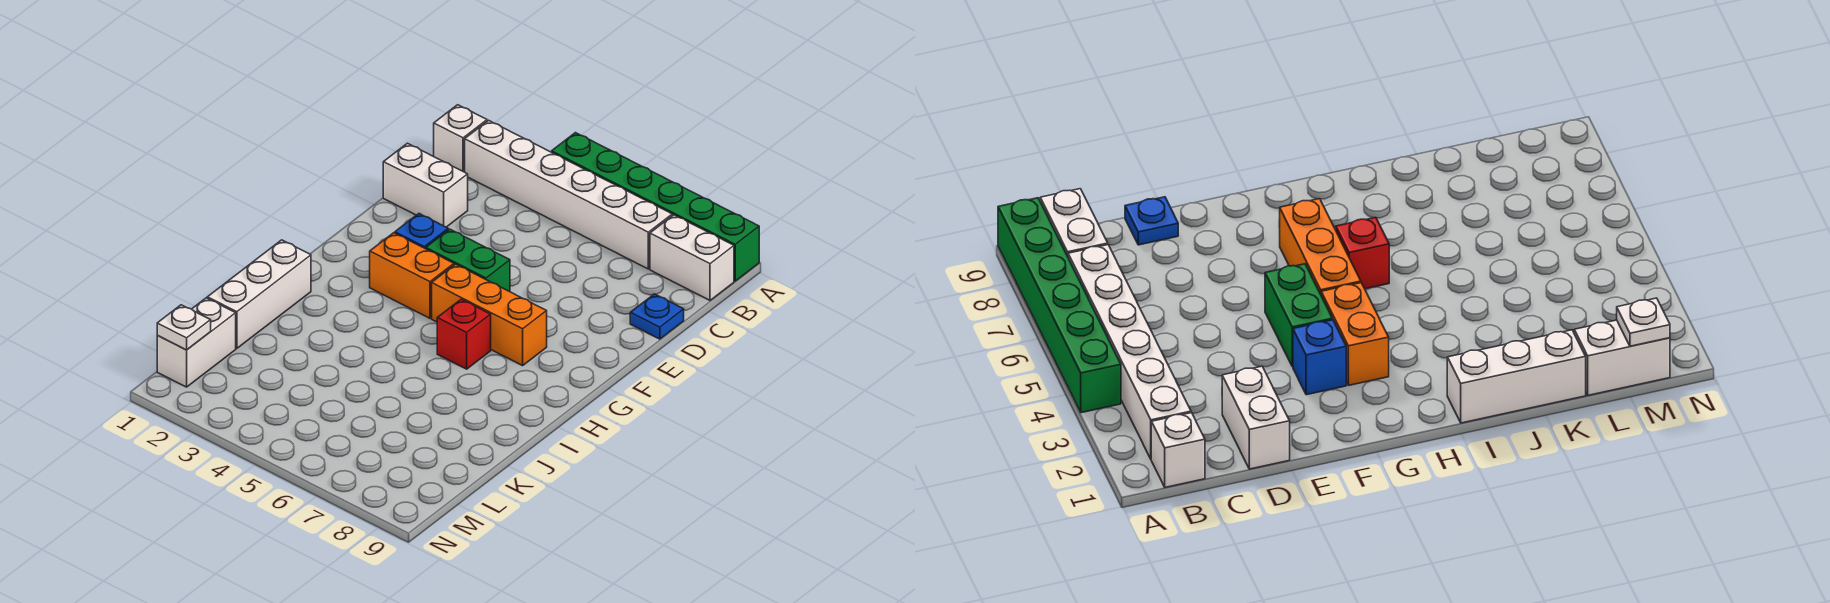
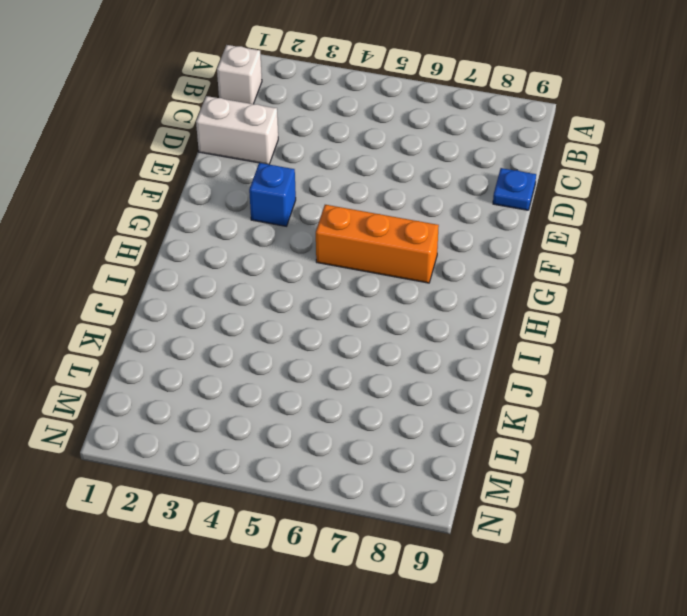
none -> green brick A4:A9 level 1
none -> white brick B2:B7 level 1
none -> white brick B8:B9 level 1

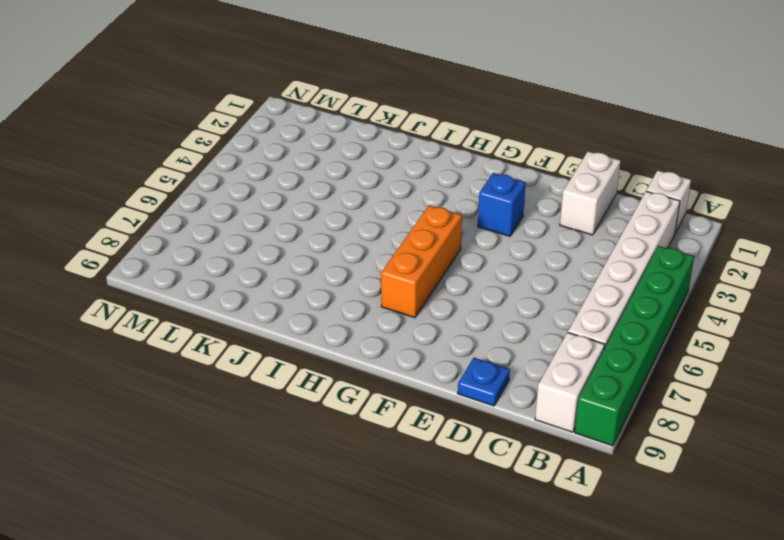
none -> green brick F4:F5 level 1
none -> orange brick G3:G4 level 1
none -> red brick H6 level 1

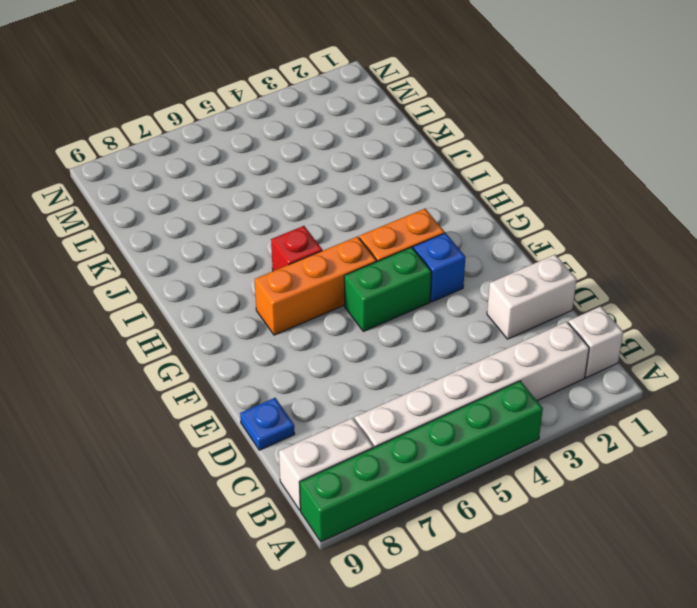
none -> white brick I1:K1 level 1
none -> white brick L1:M1 level 1
none -> white plate M1 level 2

